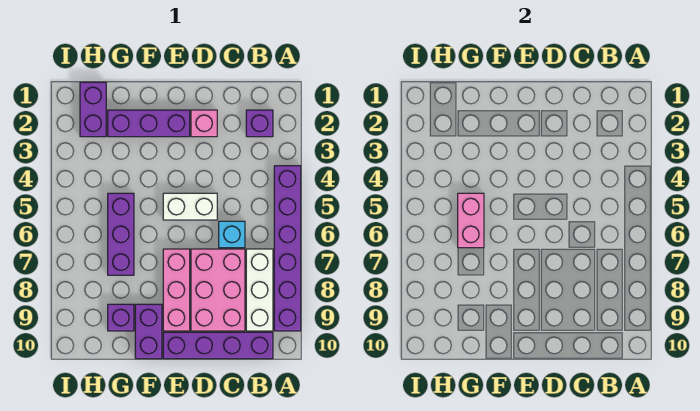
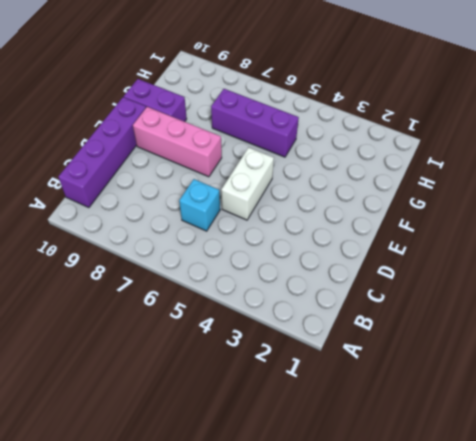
none -> purple brick A4:A9 level 1
none -> purple brick B2 level 1
none -> white brick B7:B9 level 1

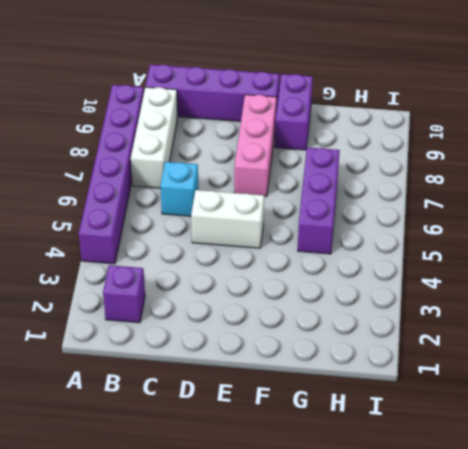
none -> pink brick C7:D9 level 1
none -> pink brick D2 level 1
none -> purple brick E2:G2 level 1

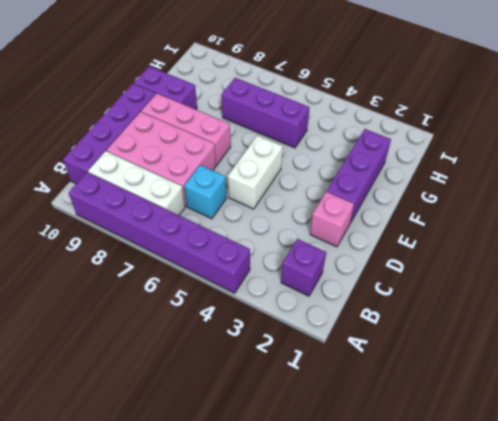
none -> purple brick G9 level 1
none -> purple brick H1:H2 level 1
none -> pink brick G5:G6 level 2

